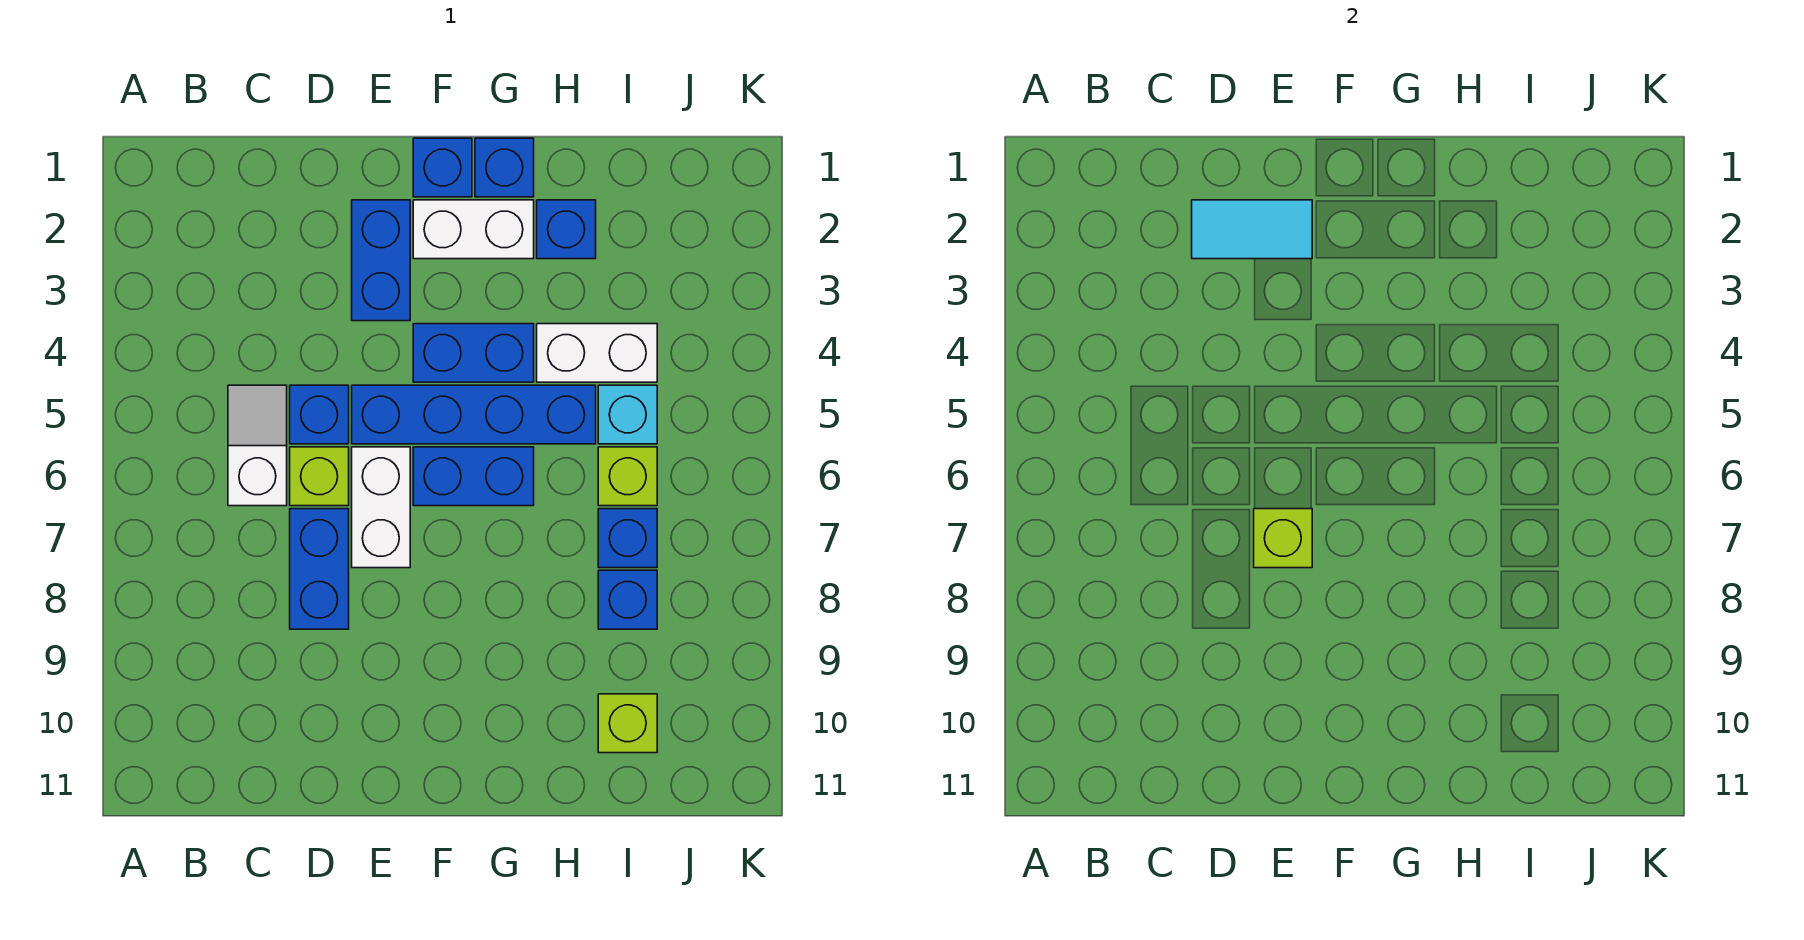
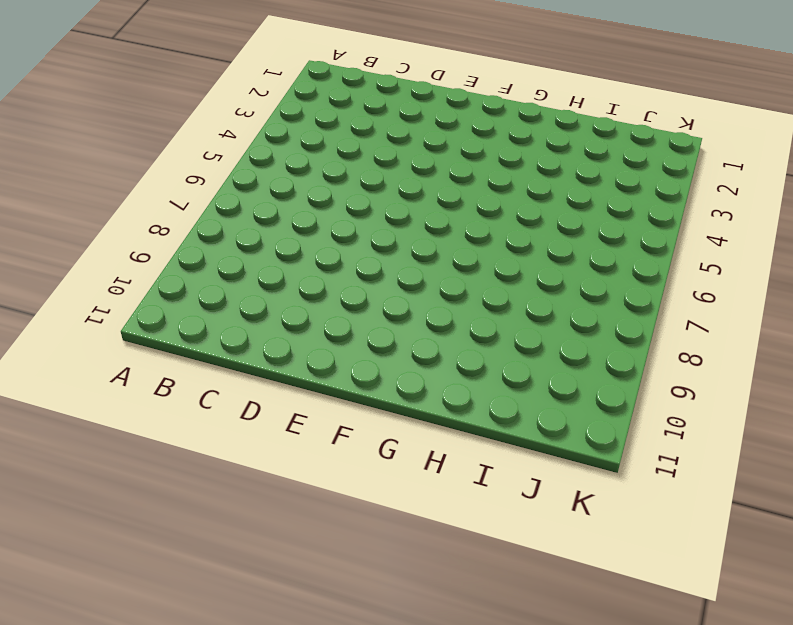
none -> white slope C5:C6 level 1 top 6
none -> blue brick D5 level 1
none -> lime brick D6 level 1

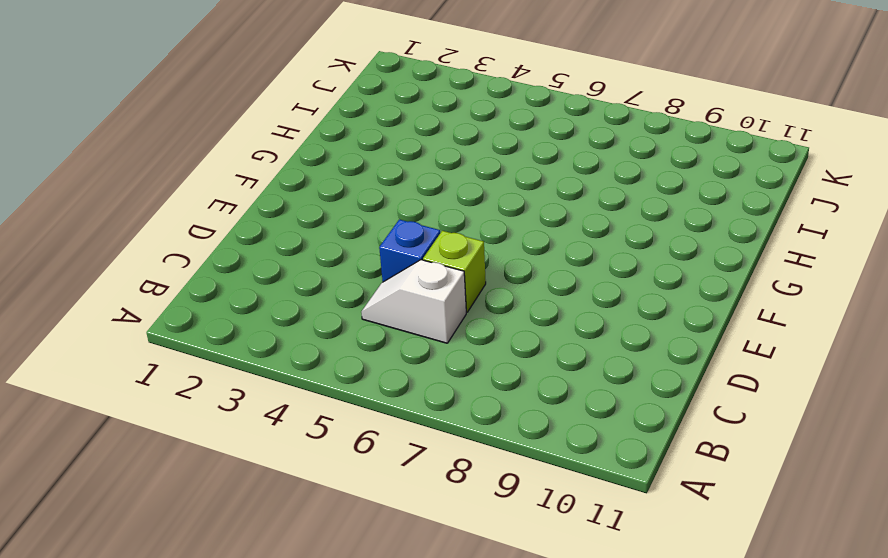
none -> blue brick D7:D8 level 1
none -> blue brick E2:E3 level 1
none -> blue brick E5:H5 level 1

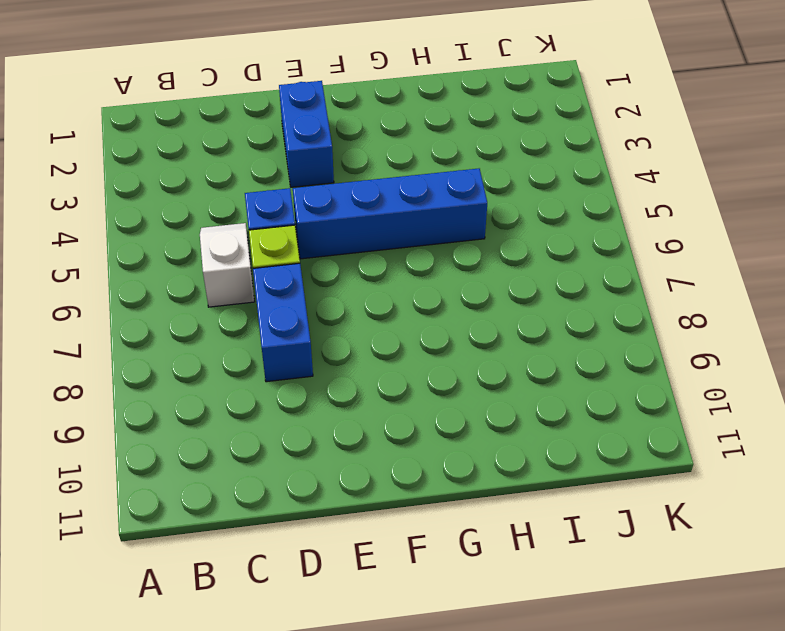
none -> white brick E6:E7 level 1
none -> blue brick F1 level 1
none -> white brick F2:G2 level 1

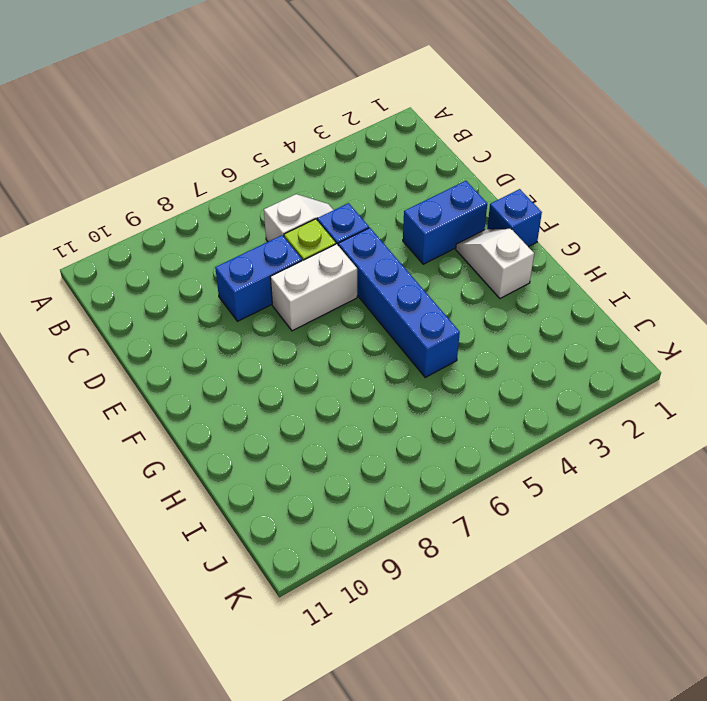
white slope F2:G2 level 1 top G -> white brick F2:G2 level 1
none -> blue brick F4:G4 level 1
none -> blue brick F6:G6 level 1
none -> blue brick G1 level 1

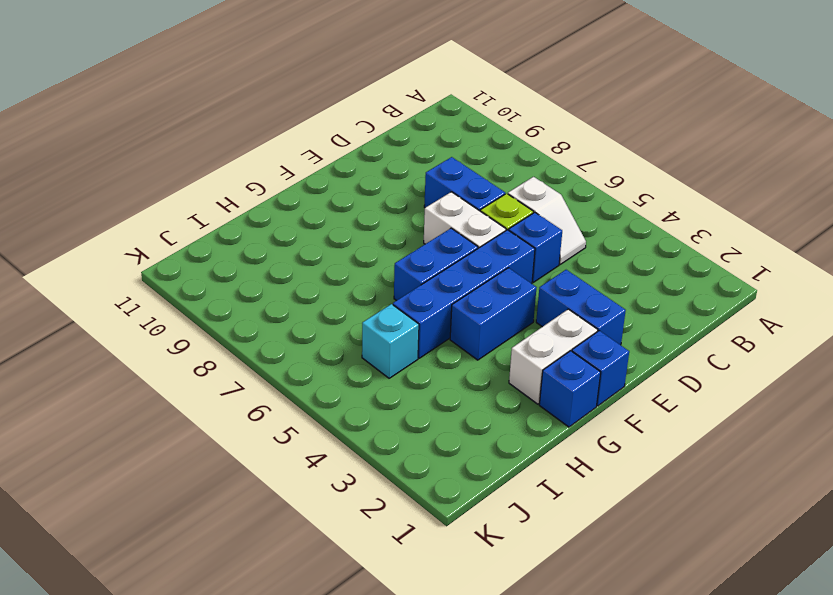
none -> blue brick H2 level 1
none -> white brick H4:I4 level 1
none -> lime brick I6 level 1

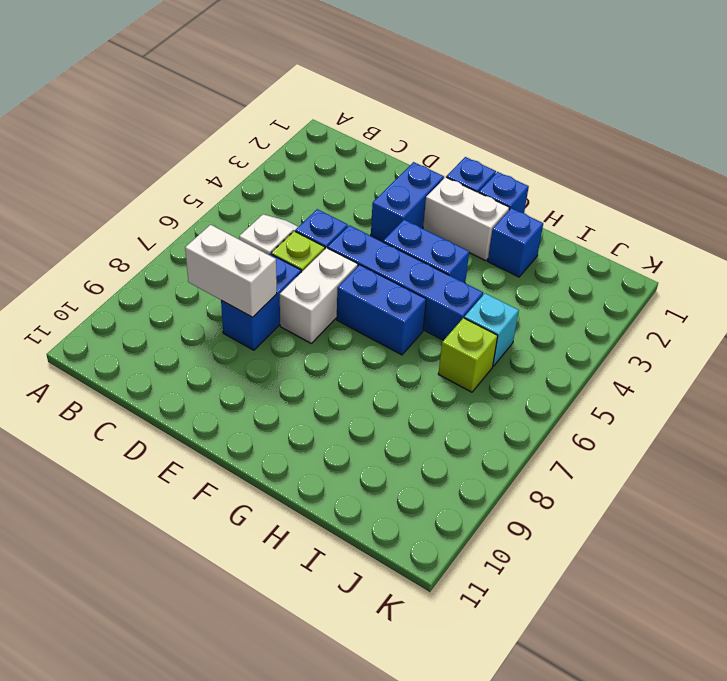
white brick C8:D8 level 2 -> white brick H4:I4 level 1
none -> blue brick I7 level 1
none -> blue brick I8 level 1
none -> lime brick I10 level 1

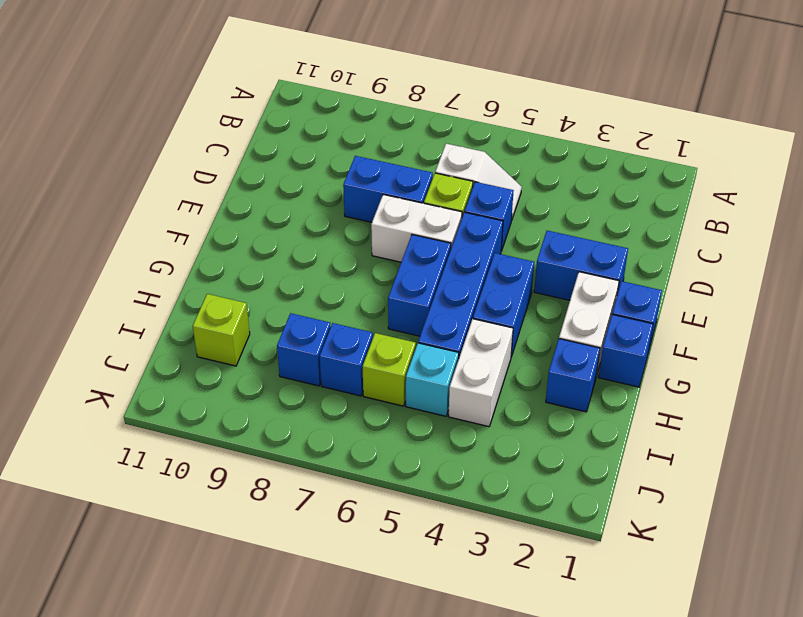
none -> cyan tile D2:E2 level 2
none -> lime brick E7 level 2

